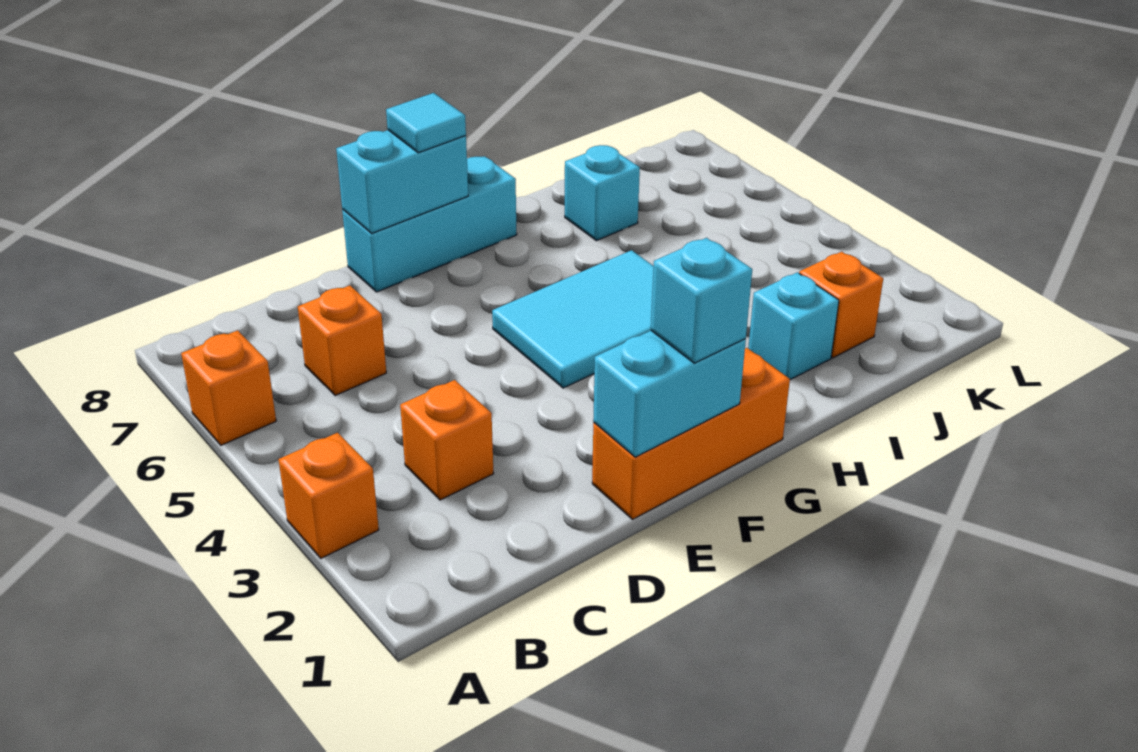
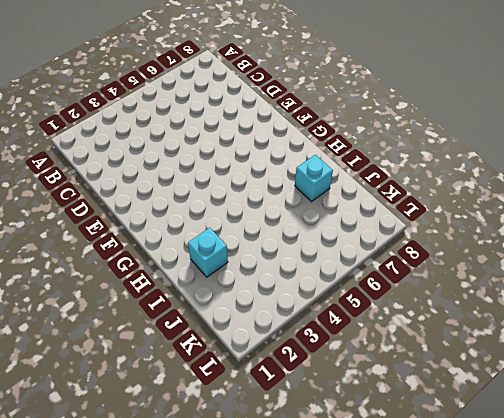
none -> orange brick A3 level 1
none -> orange brick A6 level 1
none -> orange brick C3 level 1

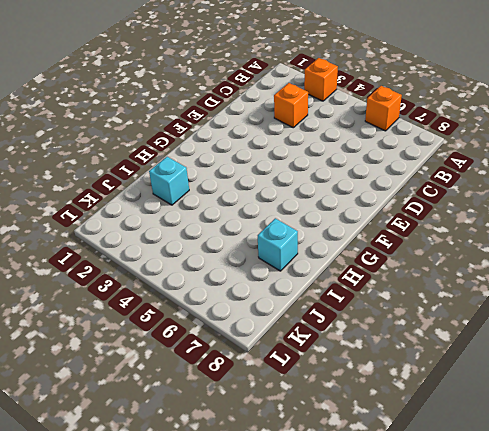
none -> orange brick C6 level 1
none -> orange brick E1:G1 level 1
none -> cyan brick E8:G8 level 1

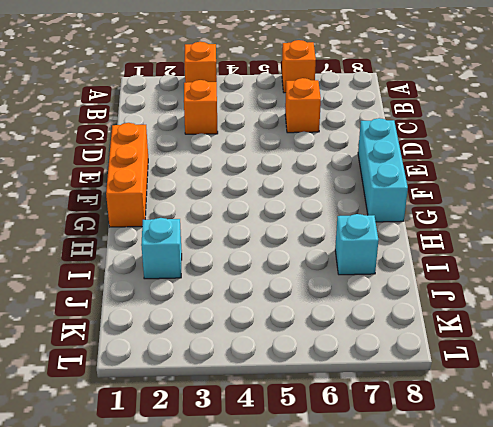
none -> cyan tile F4:H5 level 1
none -> orange brick J2 level 1
none -> cyan brick E1:F1 level 2

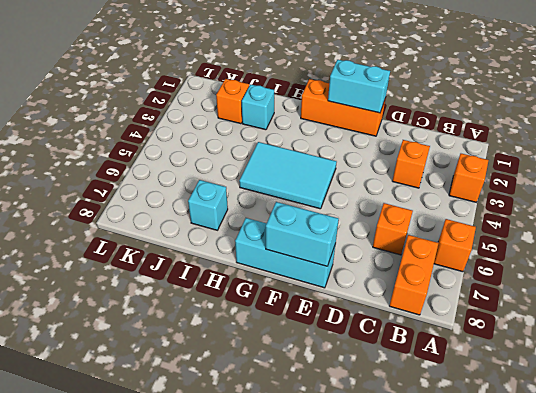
orange brick B7:B8 level 1 -> none
none -> cyan brick F1 level 3
none -> cyan tile F8 level 3

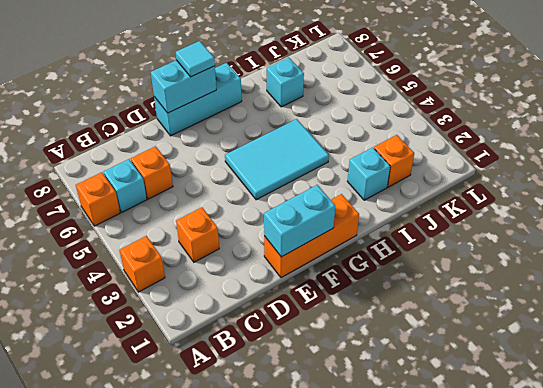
cyan brick B6 level 1 -> cyan brick F1 level 3

